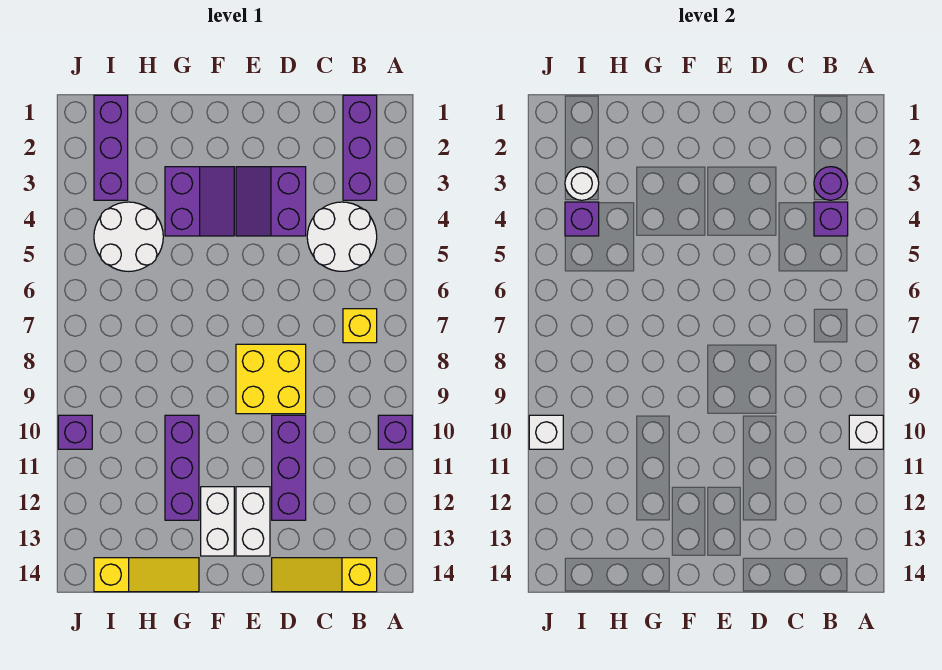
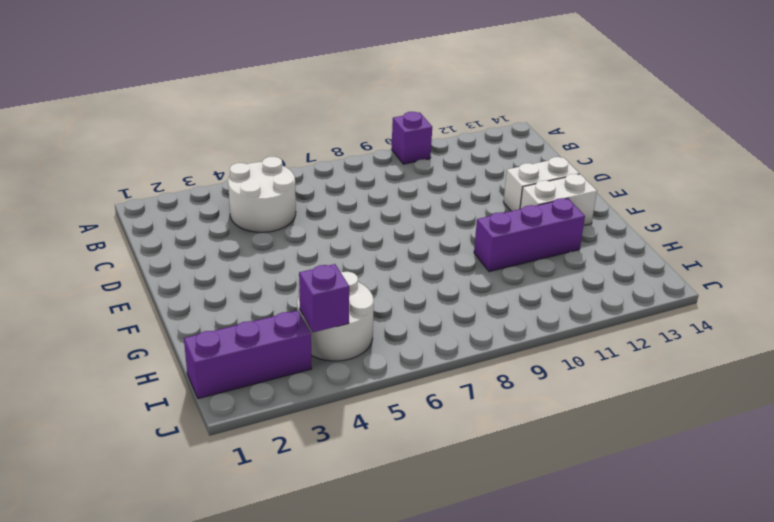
none -> purple brick B1:B3 level 1
none -> yellow brick B7 level 1
none -> yellow slope B14:D14 level 1 top B

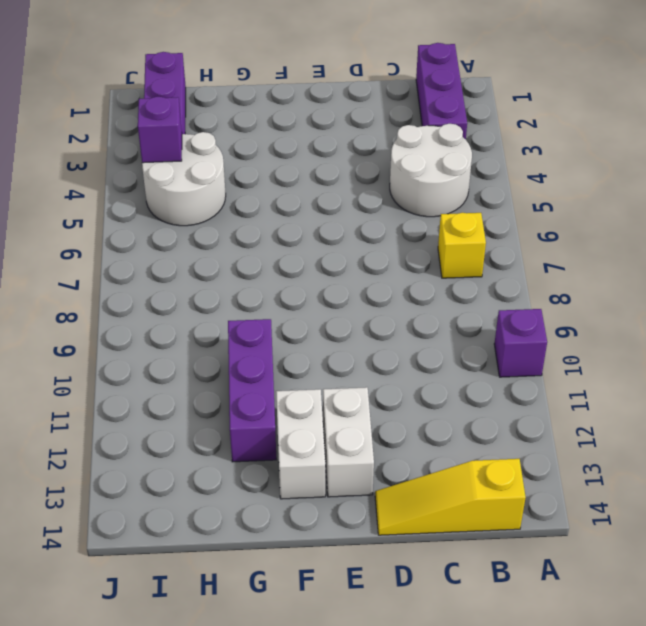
none -> purple slope D3:E4 level 1 top D
none -> yellow brick D8:E9 level 1
none -> purple brick D10:D12 level 1

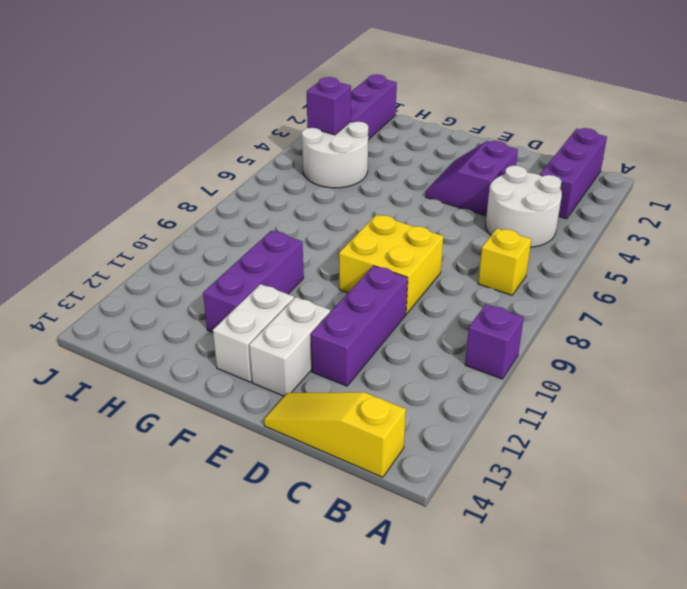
none -> purple slope F3:G4 level 1 top G
none -> yellow slope G14:I14 level 1 top I
none -> purple brick J10 level 1

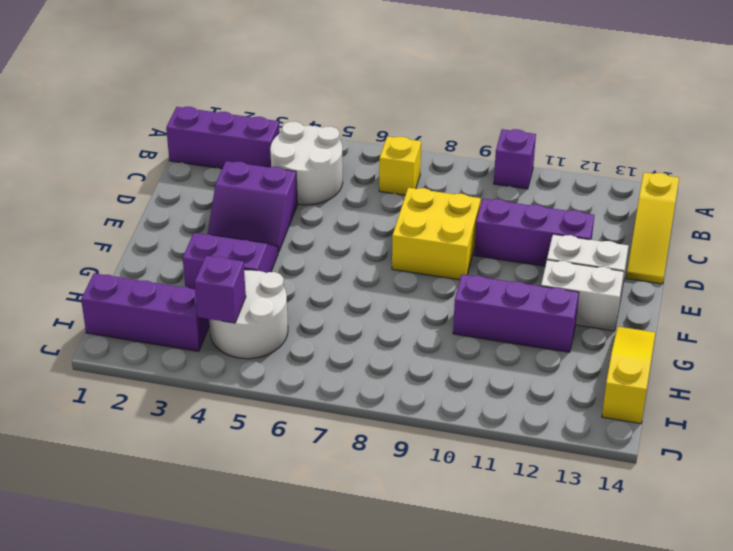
none -> purple brick J10 level 1
none -> white brick A10 level 2
none -> purple round brick B3 level 2

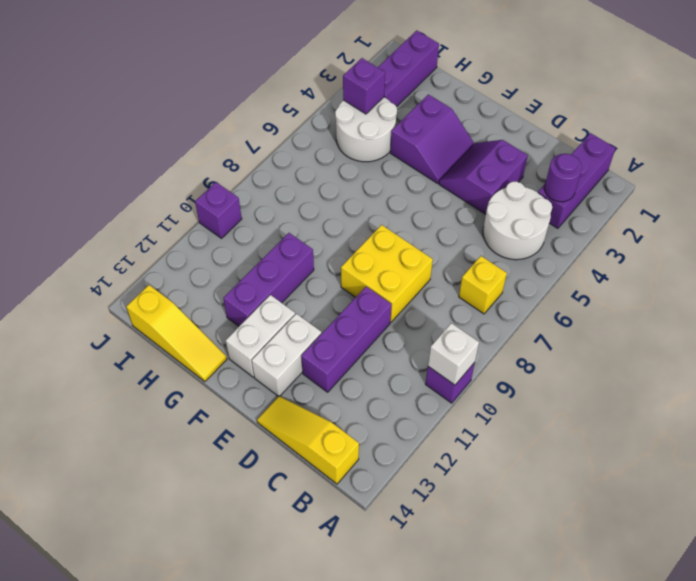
none -> purple brick B4 level 2
none -> white round brick I3 level 2
none -> white brick J10 level 2

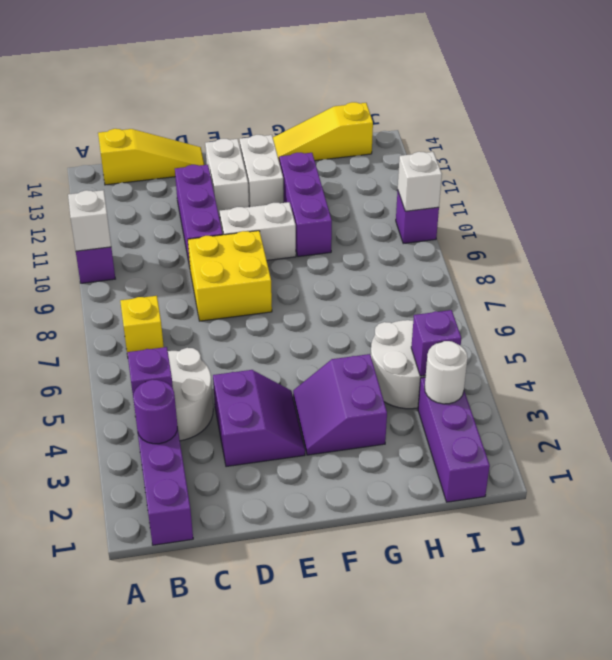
white brick E10:F10 level 1 -> none

